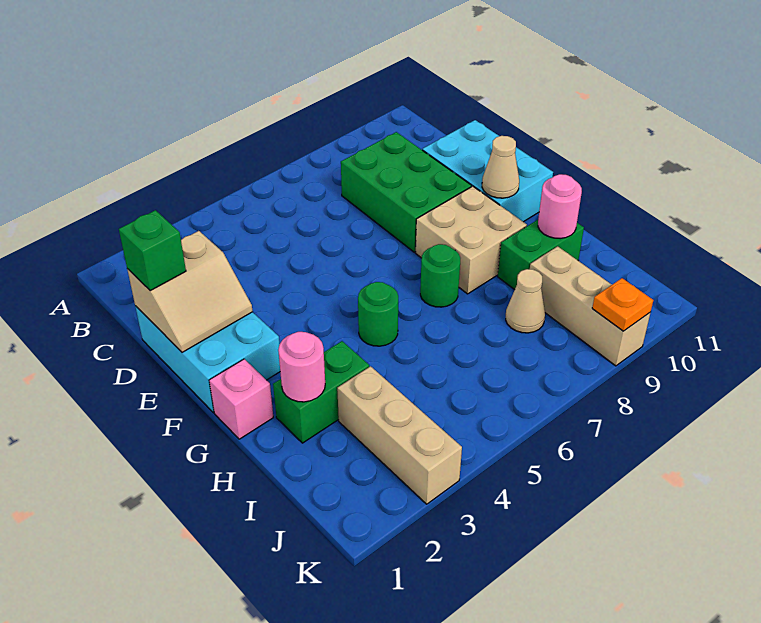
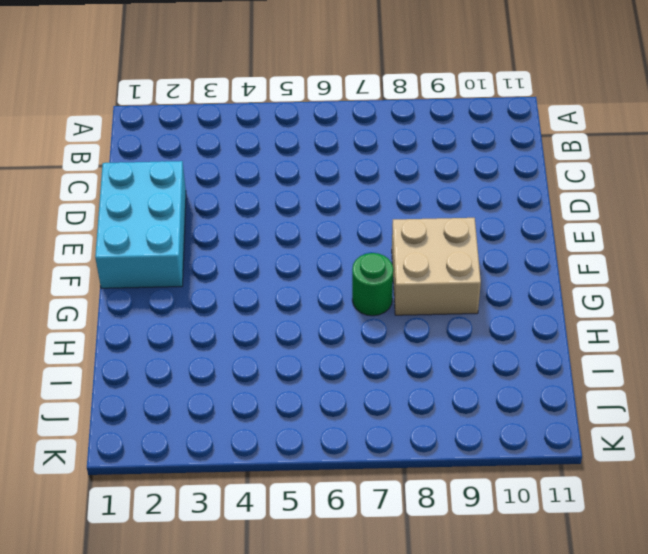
none -> green brick C8:E9 level 1
none -> cyan brick D10:F11 level 1
none -> pink brick G1 level 1

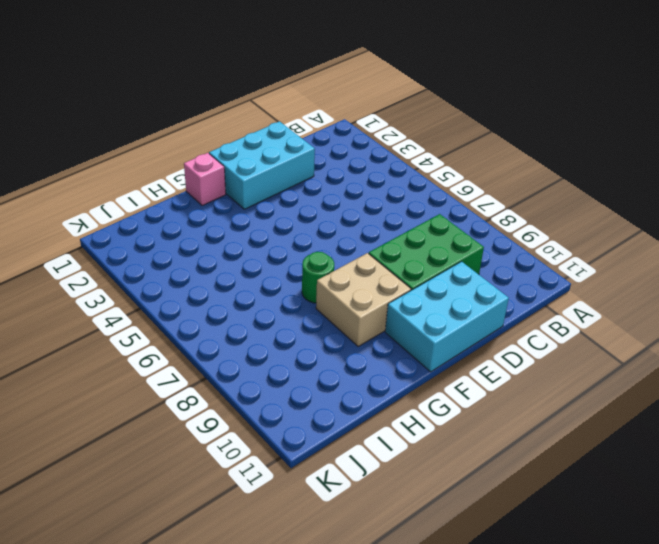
none -> green round brick G5 level 1
none -> green brick H2:H3 level 1
none -> green brick H9:H10 level 1

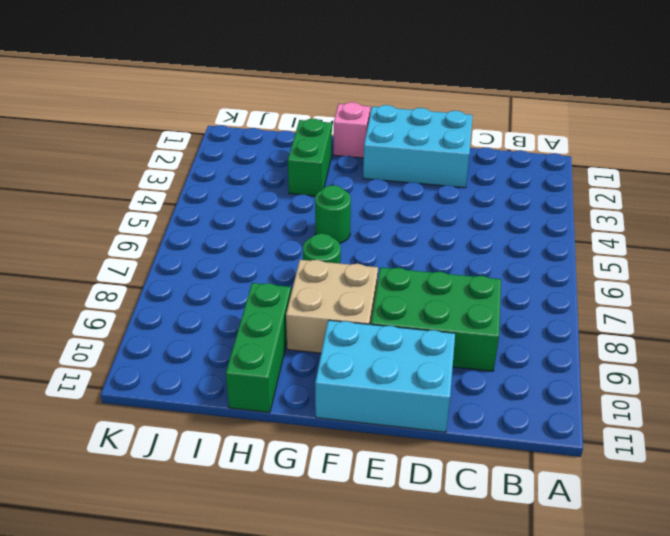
green brick H9:H11 level 1 -> green brick H9:H10 level 1
none -> tan brick I3:K3 level 1
none -> tan cone I8 level 1
none -> tan brick I9:K9 level 1

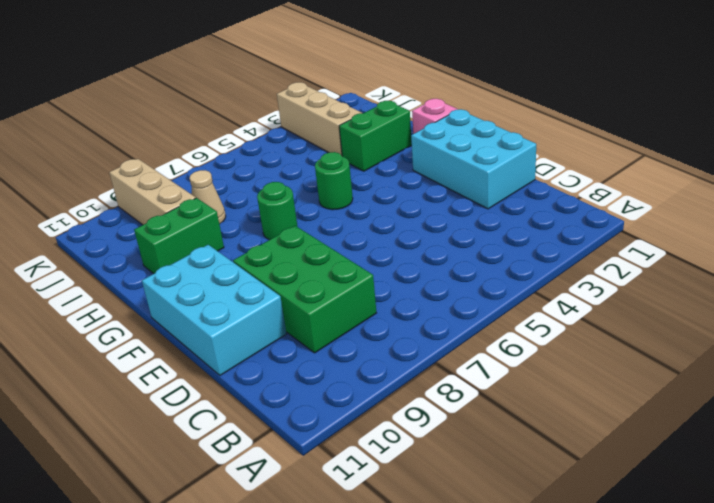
none -> tan brick F8:G9 level 1
none -> tan slope D1:E2 level 2 top D
none -> tan cone F10 level 2

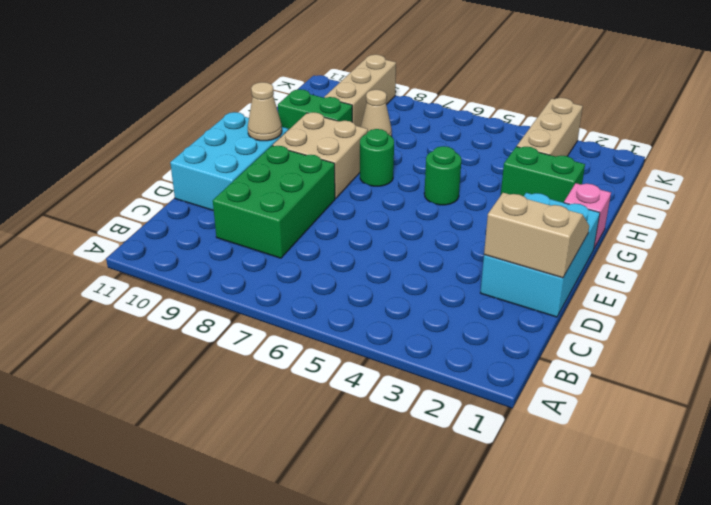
none -> pink round brick H2 level 2
none -> pink round brick H10 level 2
none -> orange plate K9 level 2

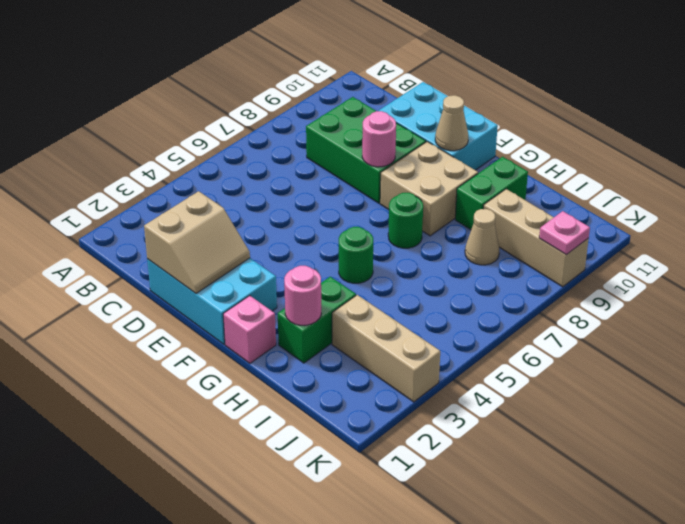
pink round brick E8 level 2 -> pink round brick H10 level 2
pink plate K9 level 2 -> orange plate K9 level 2
none -> green brick D1 level 3

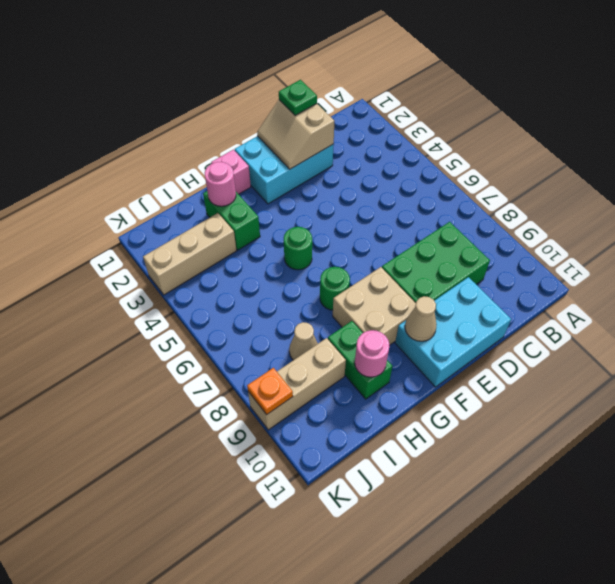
green plate D1 level 3 -> green brick D1 level 3

